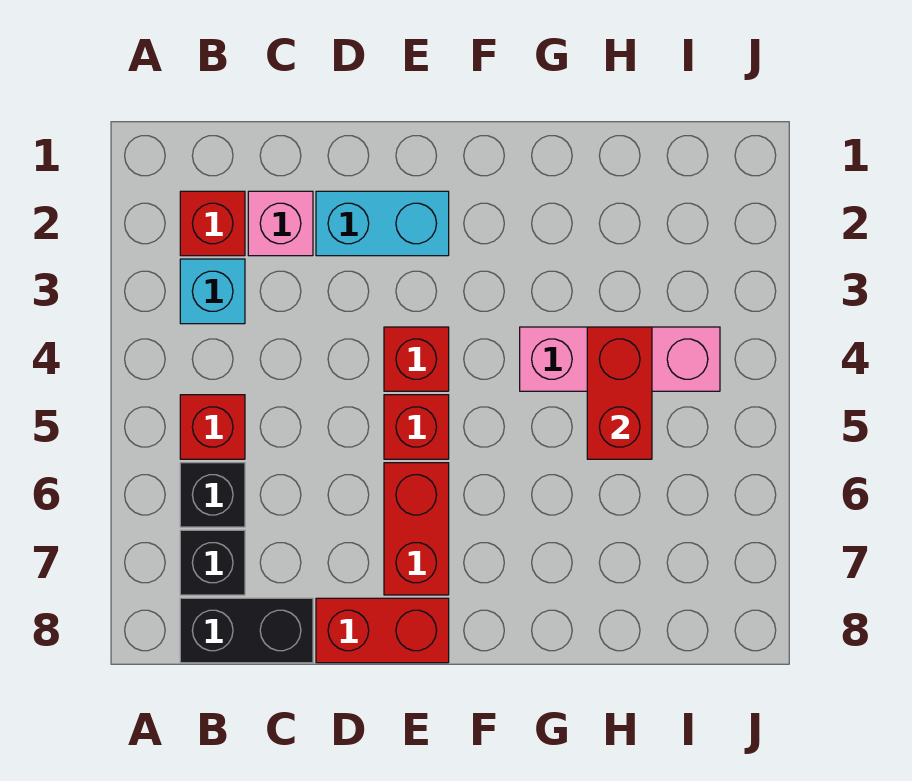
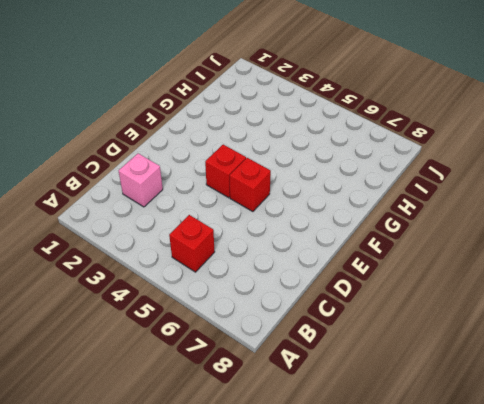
none -> red brick B2 level 1
none -> cyan brick B3 level 1
none -> black brick B6 level 1

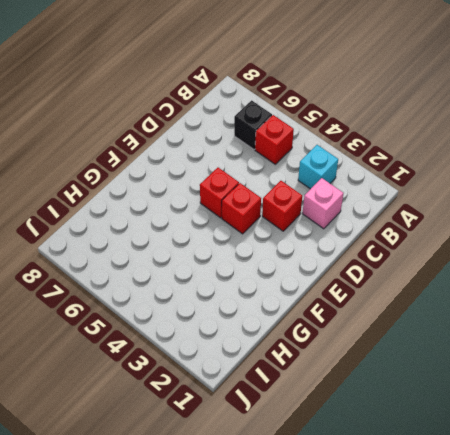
red brick D3 level 1 -> red brick B2 level 1
none -> black brick B7 level 1
none -> black brick B8:C8 level 1
none -> cyan brick D2:E2 level 1

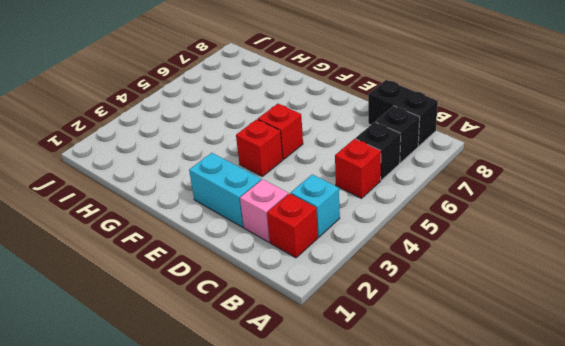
none -> red brick D8:E8 level 1
none -> red brick E6:E7 level 1
none -> pink brick G4:I4 level 1

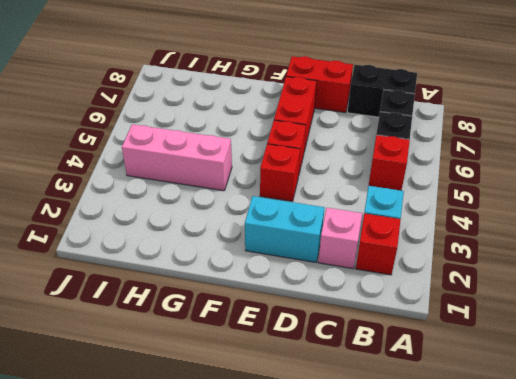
none -> red brick H4:H5 level 2

